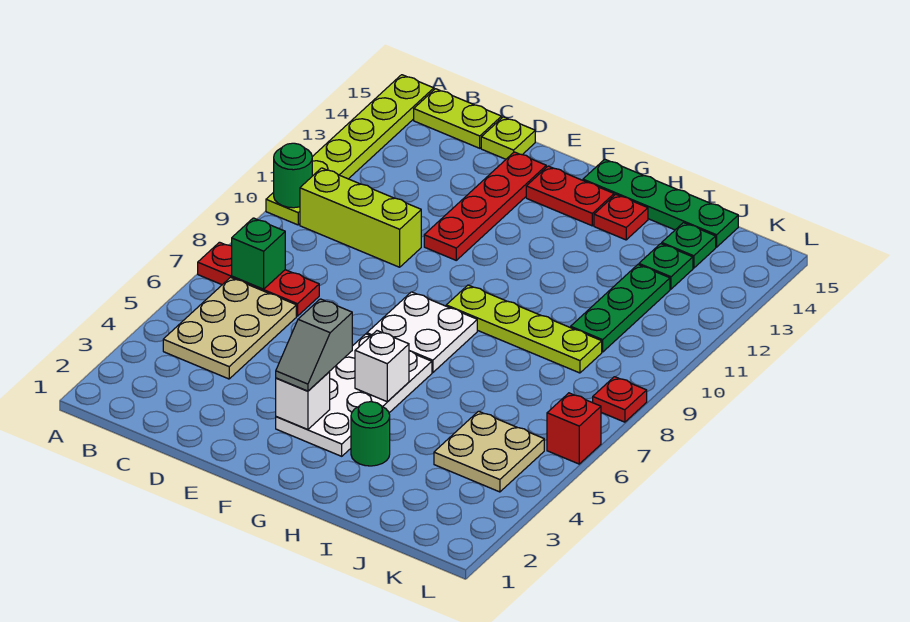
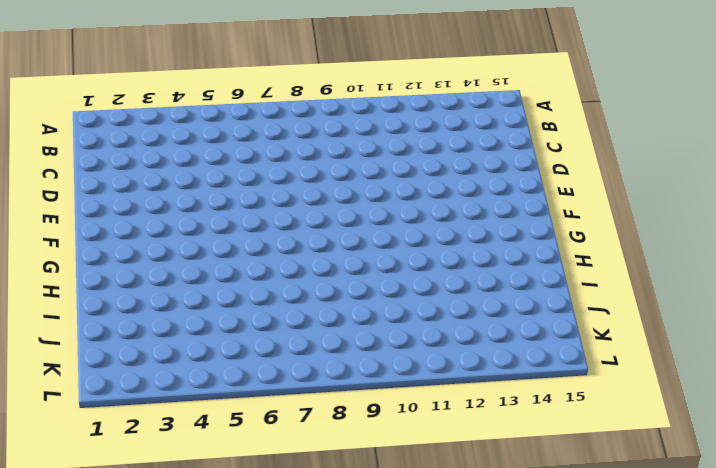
none -> red plate A7:C7 level 1
none -> lime plate A10:A15 level 1
none -> tan plate B4:C6 level 1

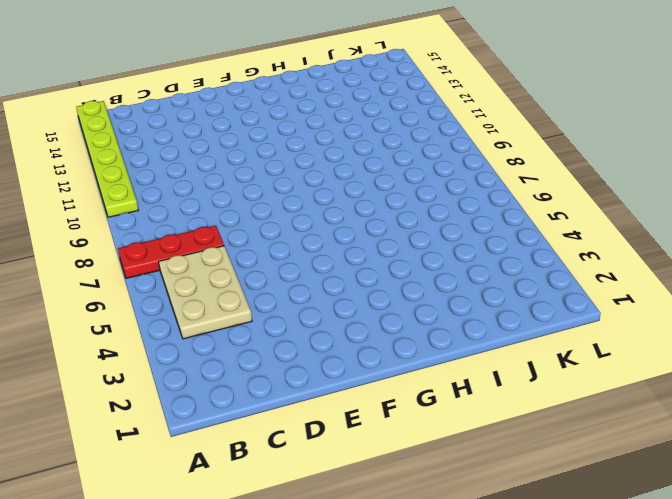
none -> lime brick B10:D10 level 1
none -> lime plate B15:C15 level 1
none -> lime plate D15 level 1

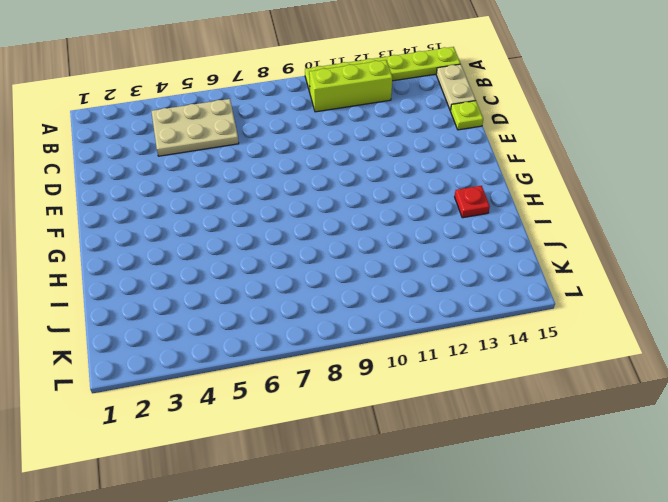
lime brick B10:B12 level 1 -> lime brick B10:D10 level 1
tan plate B15:C15 level 1 -> lime plate B15:C15 level 1
none -> red plate A7:C7 level 1
none -> red plate E11:E14 level 1
none -> white plate F3:G6 level 1

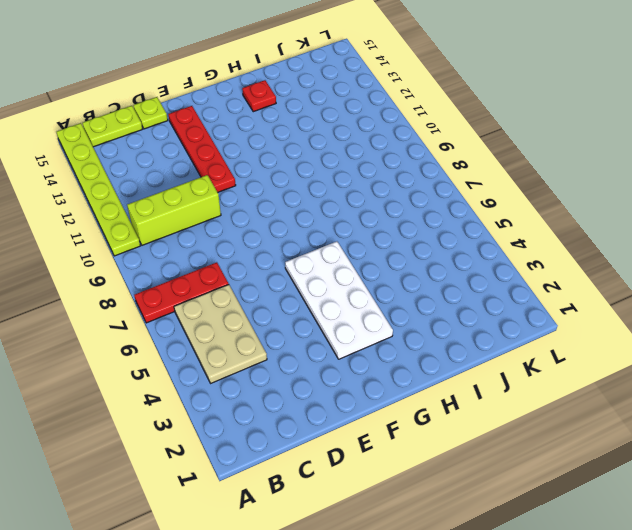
none -> white plate F7:G8 level 1
none -> red plate F14:G14 level 1
none -> lime plate G9:J9 level 1

